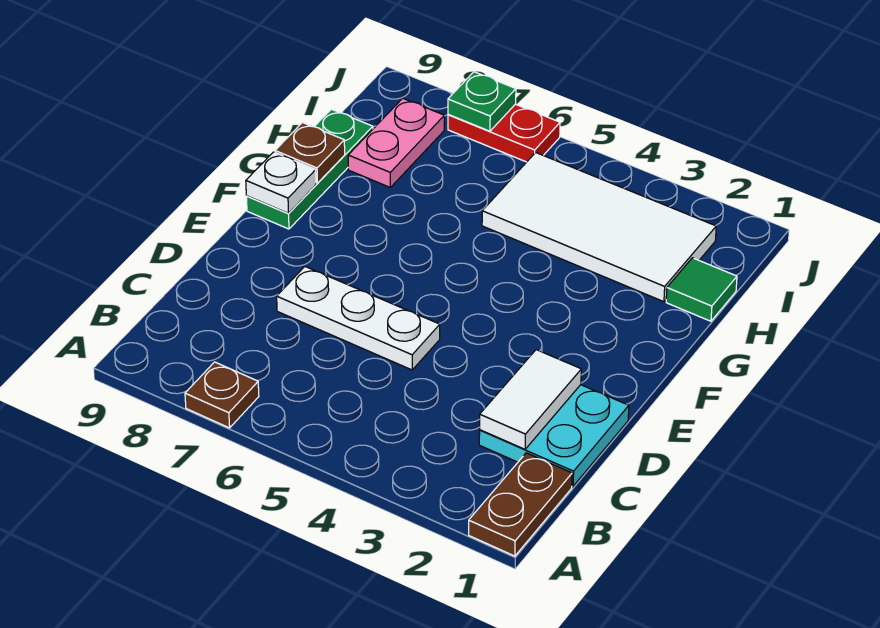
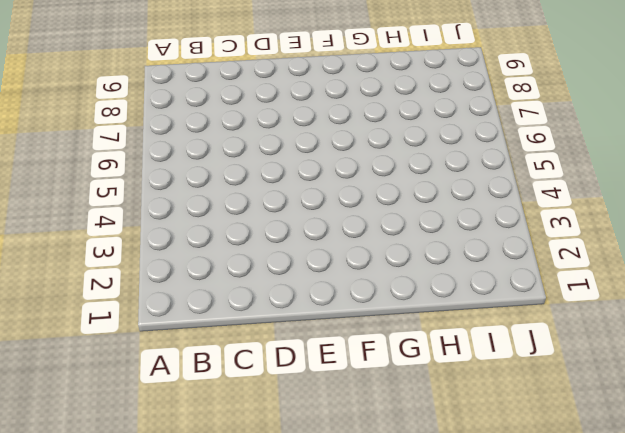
none -> brown plate A1:B1 level 1
none -> brown plate A7 level 1
none -> cyan plate C1:D2 level 1

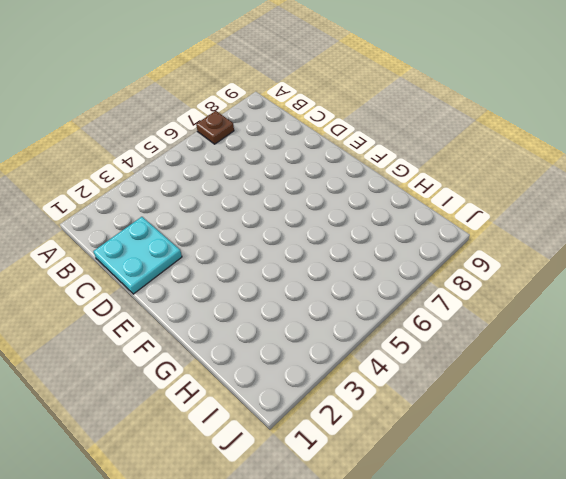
none -> brown plate A1:B1 level 1
none -> white plate D5:D7 level 1
none -> green plate F9:H9 level 1

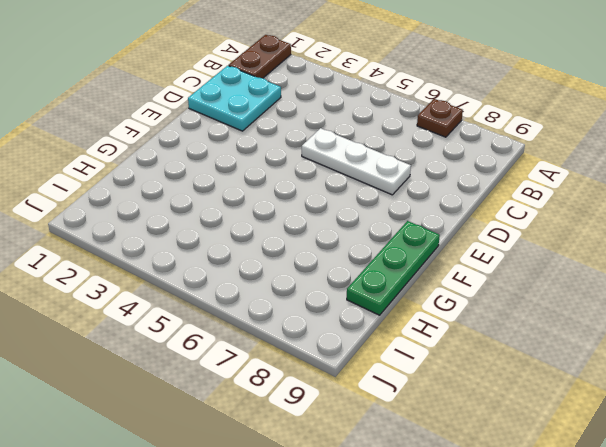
none -> green tile H1 level 1
none -> white tile H2:I5 level 1
none -> pink plate H8:I8 level 1

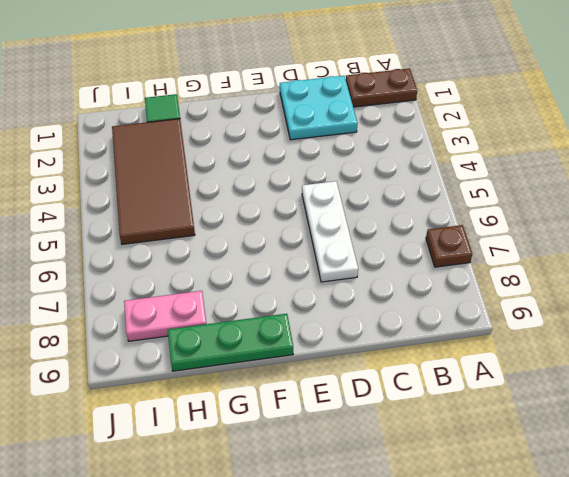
brown tile H2:I5 level 1 -> white tile H2:I5 level 1
none -> red plate J6:J7 level 1
none -> white tile C2:D2 level 2
none -> white plate F9 level 2

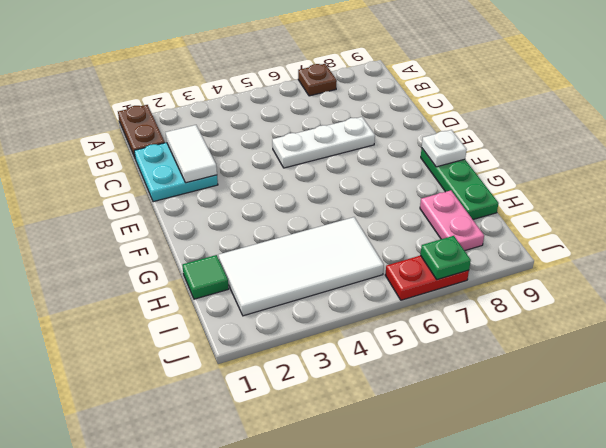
none -> brown plate G9 level 2

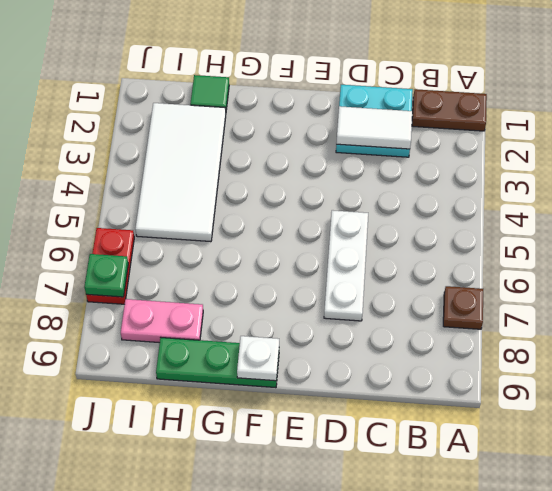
none -> brown plate G9 level 2

